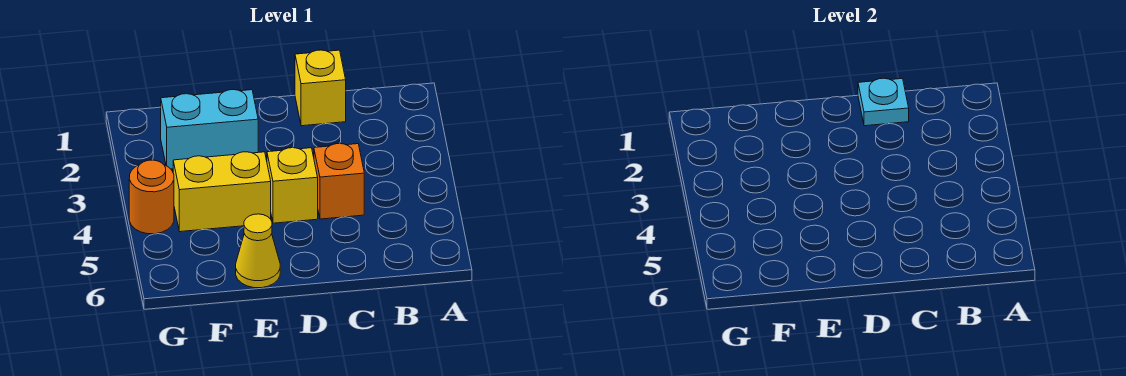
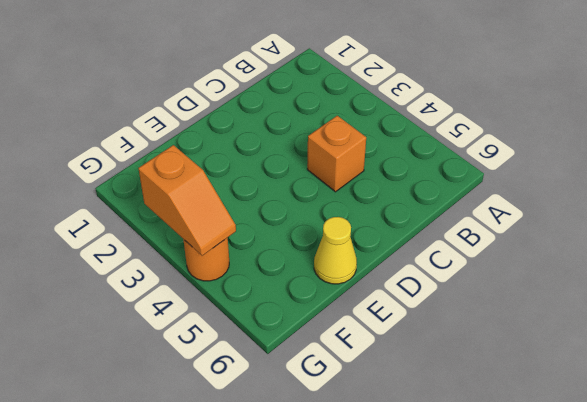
orange slope G3:G4 level 2 top 3 -> none
none -> yellow brick C1 level 1
none -> yellow brick D4 level 1

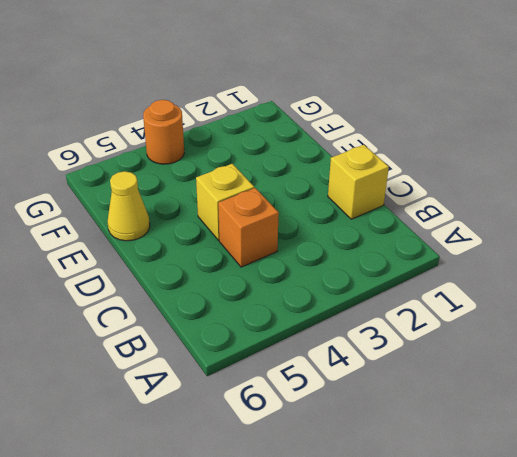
none -> cyan brick E2:F2 level 1
none -> yellow brick E4:F4 level 1

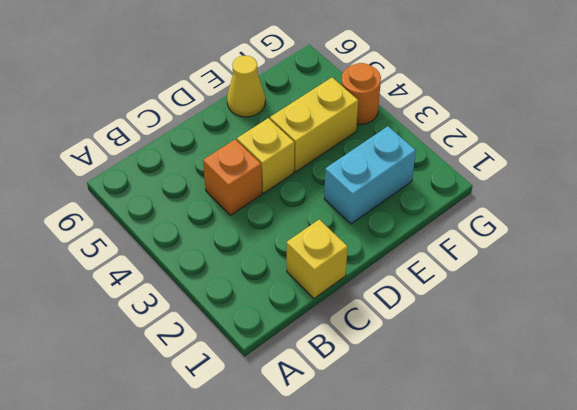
none -> cyan plate C1 level 2

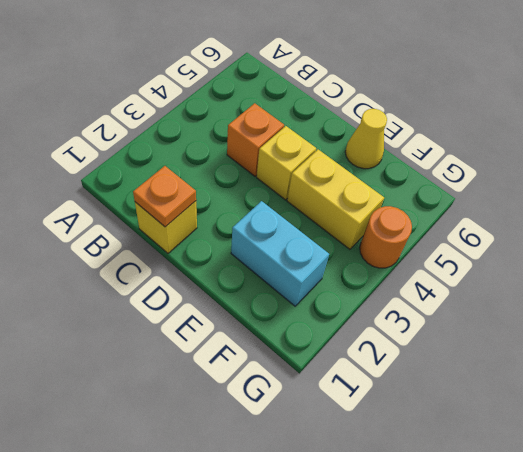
orange plate C1 level 2 -> cyan plate C1 level 2

